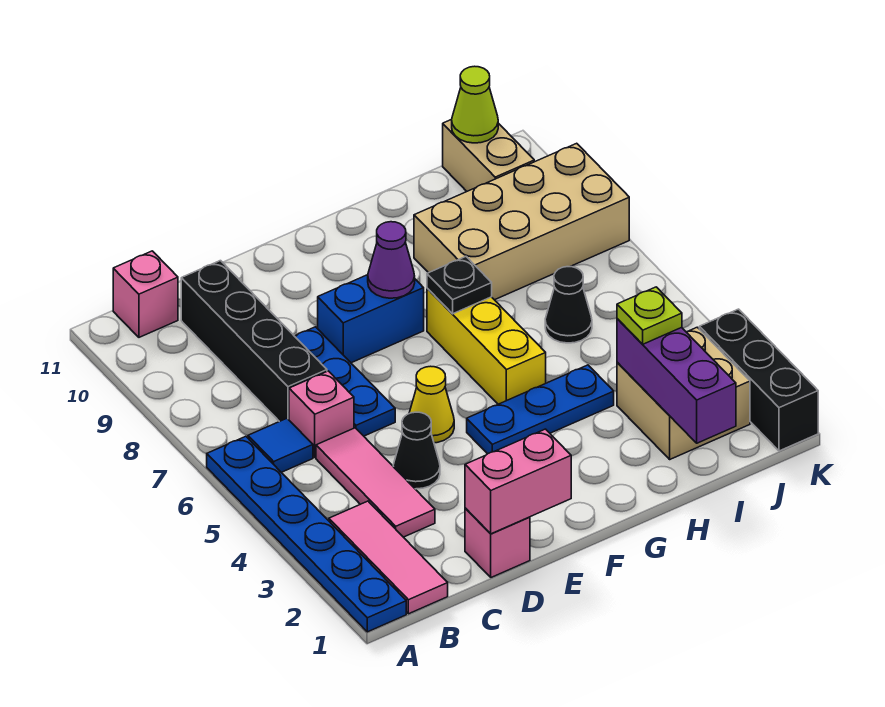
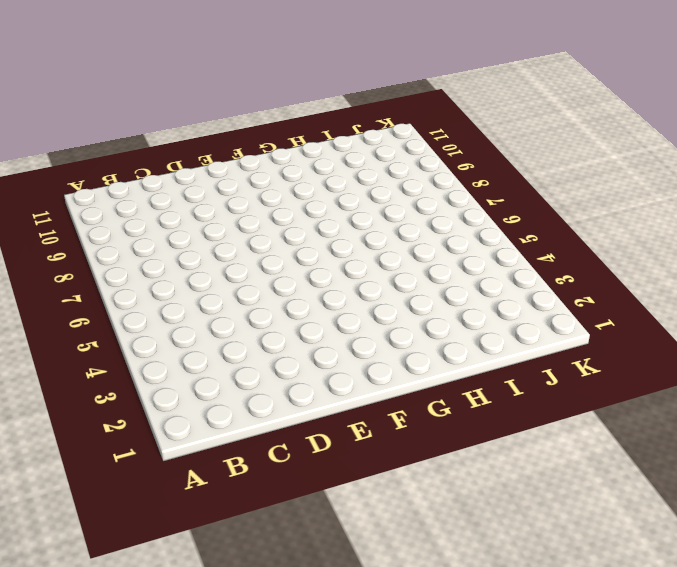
none -> blue plate A1:A6 level 1
none -> pink tile B1:B3 level 1
none -> blue tile B6 level 1

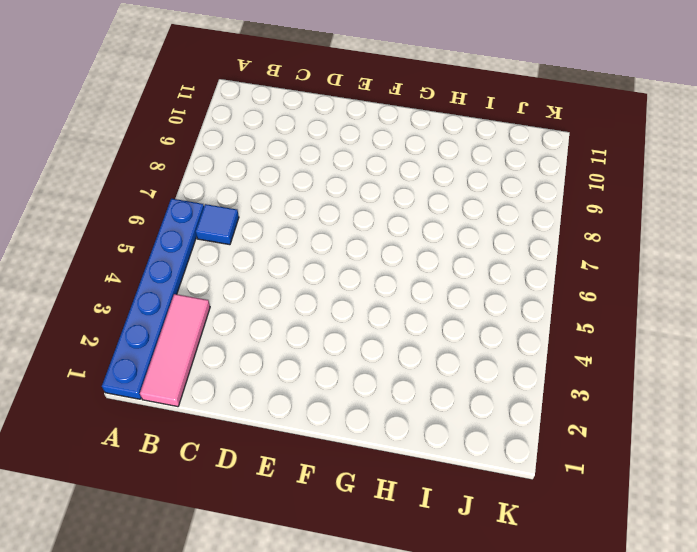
none -> pink brick B11 level 1
none -> pink tile C3:C5 level 1
none -> pink brick C6 level 1

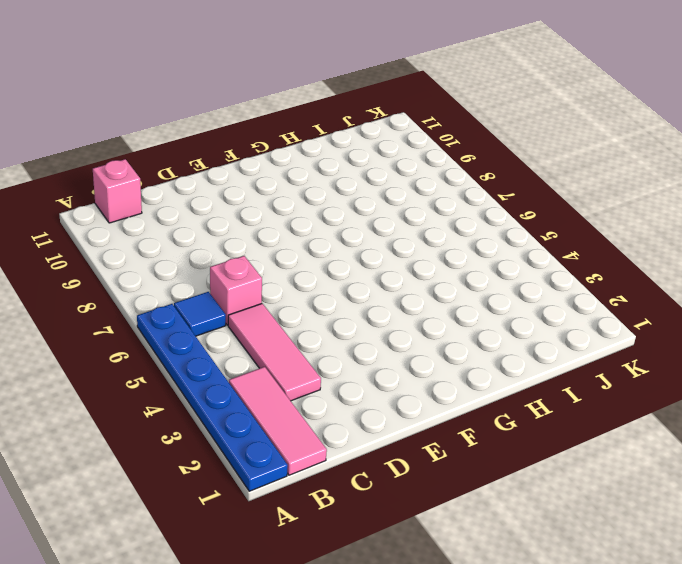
none -> black brick C7:C10 level 1
none -> pink brick D1 level 1
none -> black cone D4 level 1

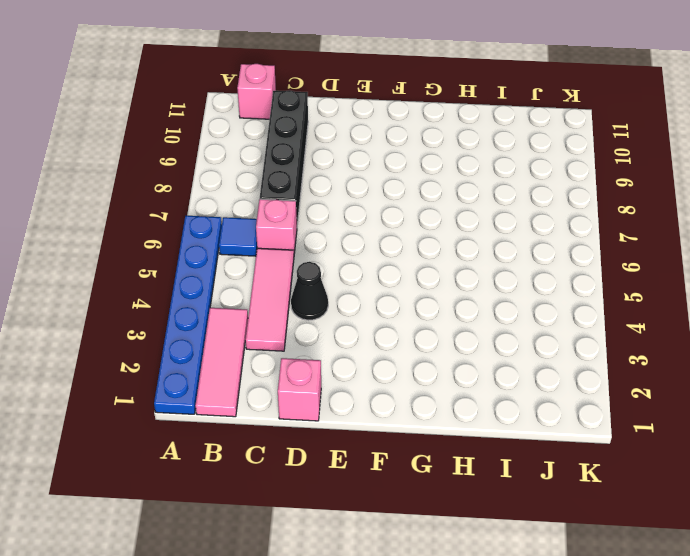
none -> blue plate D6:D8 level 1
none -> yellow cone E5 level 1
none -> blue brick E8:F8 level 1

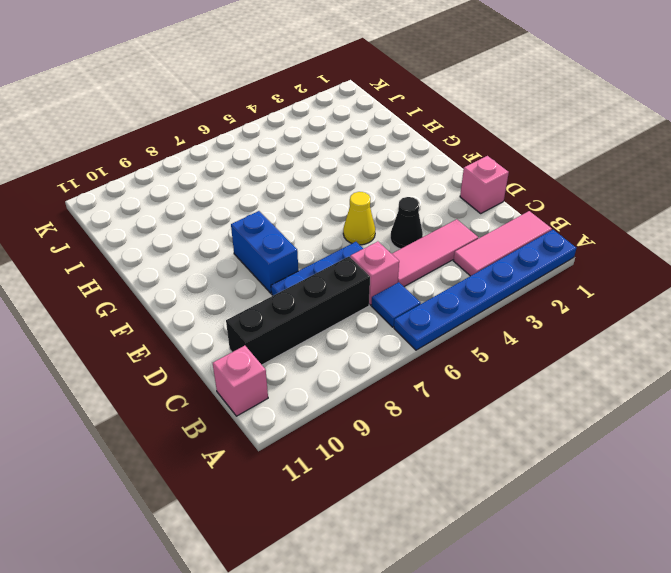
none -> blue plate F4:H4 level 1
none -> yellow brick G5:G7 level 1
none -> tan brick H8:K9 level 1

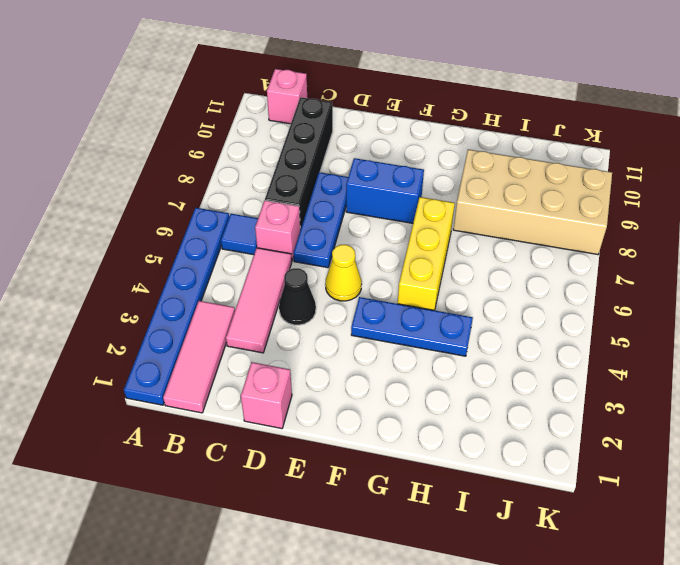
none -> tan brick I2:J3 level 1
none -> black cone I6 level 1
none -> tan brick J10:J11 level 1

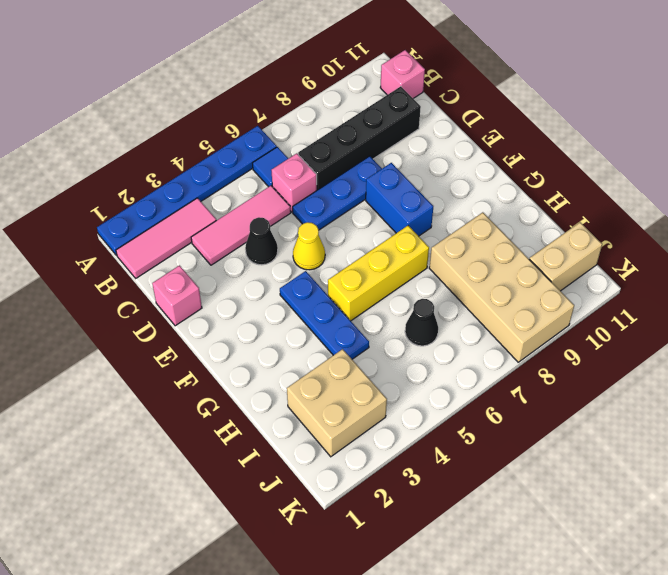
none -> black brick K1:K3 level 1
none -> pink brick D1:E1 level 2
none -> purple cone F8 level 2

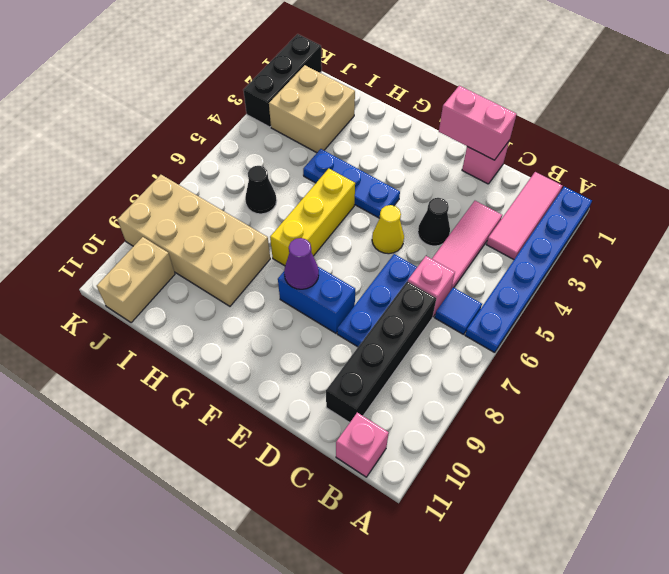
none -> black plate G7 level 2
none -> purple brick I1:I3 level 2
none -> lime cone J11 level 2

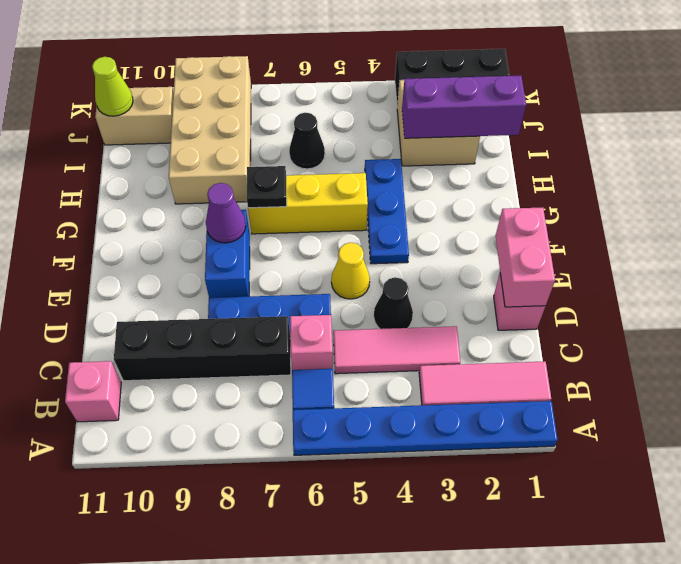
none -> lime plate I3 level 3

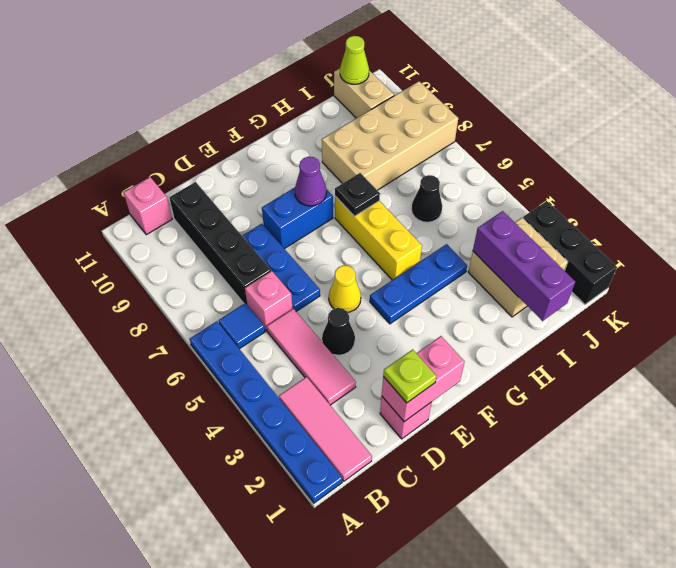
lime plate D1 level 3 -> lime plate I3 level 3

